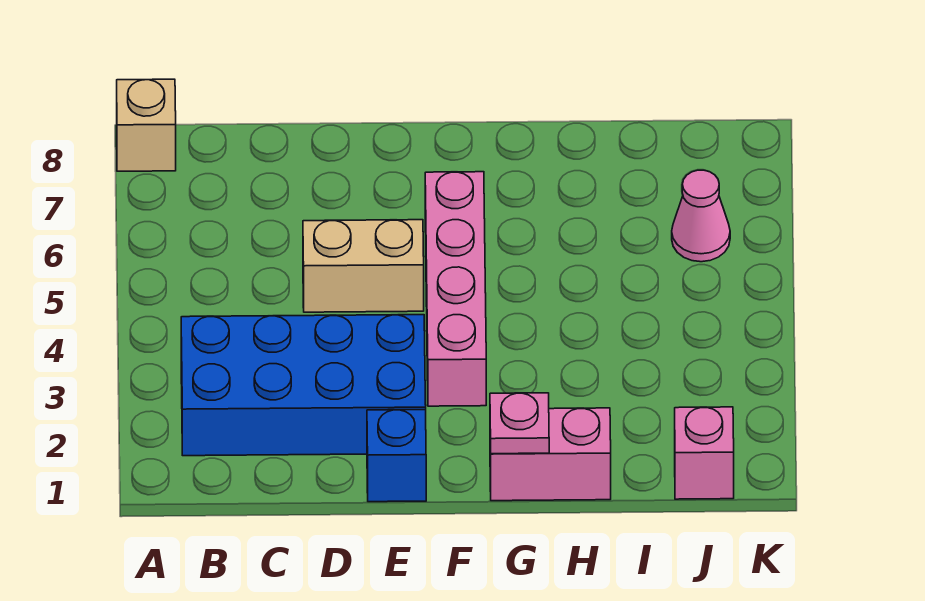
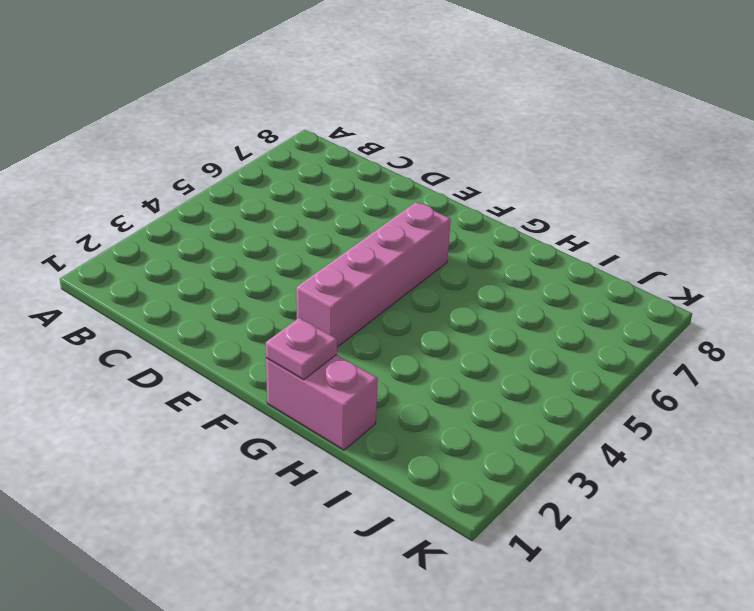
none -> tan brick A8 level 1
none -> blue brick B2:E3 level 1

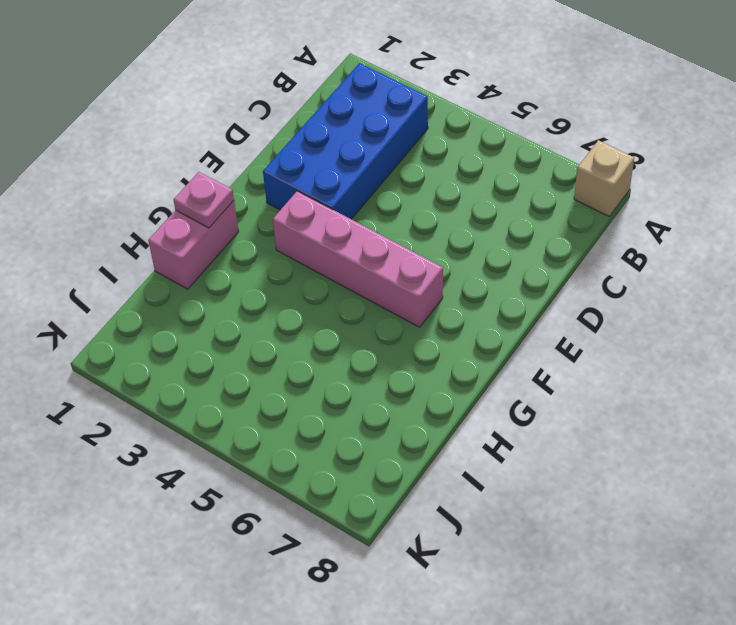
none -> tan brick D5:E5 level 1
none -> blue brick E1 level 1

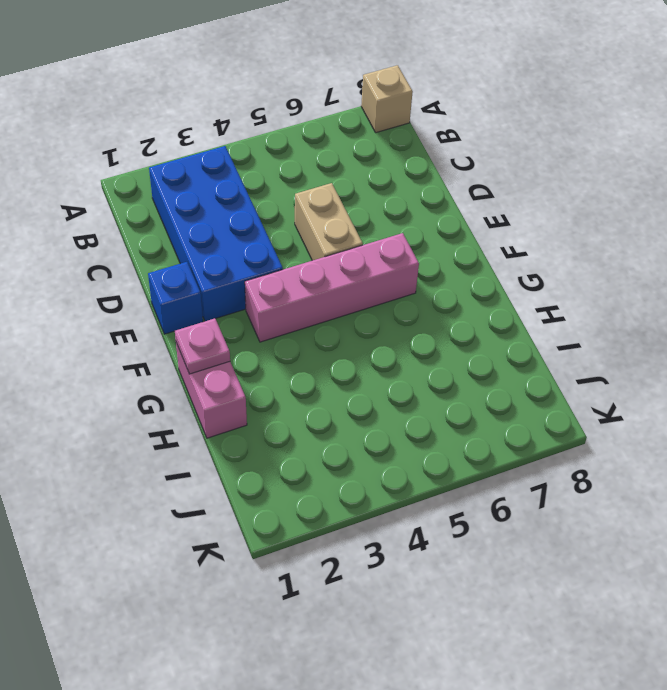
none -> pink brick J1 level 1
none -> pink cone J6 level 1

